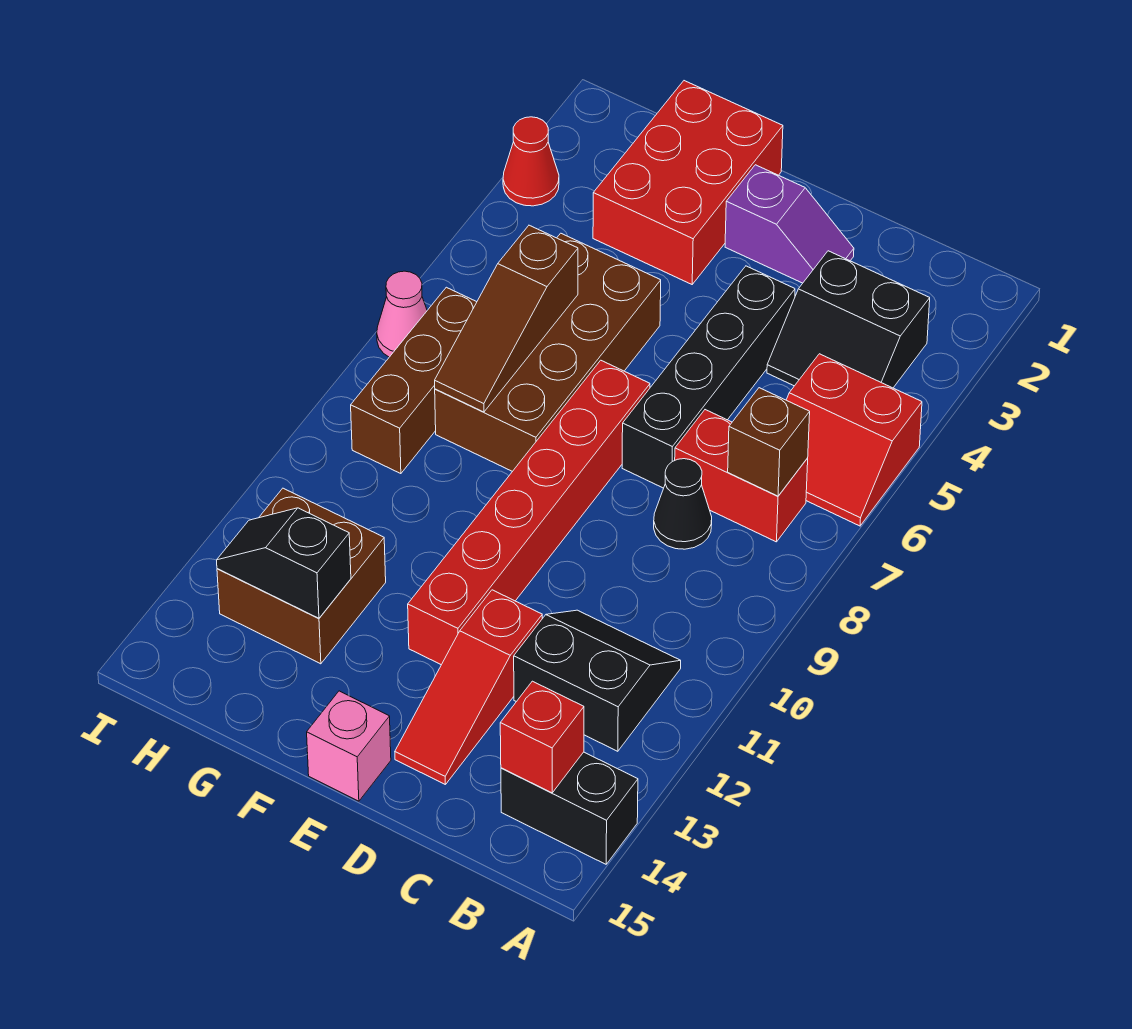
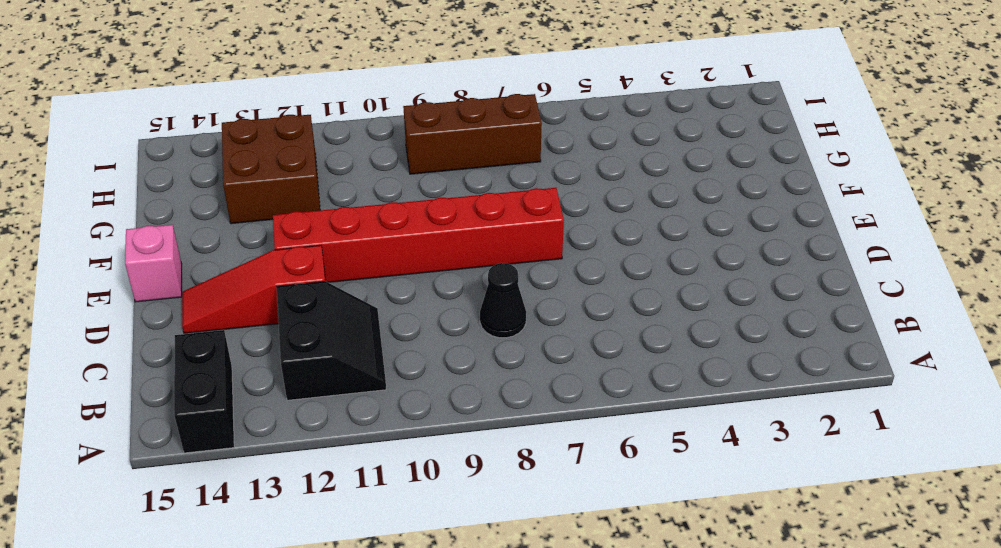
none -> red slope A5:B6 level 1 top 5
none -> black slope B3:C4 level 1 top 3
none -> red brick B7:C7 level 1

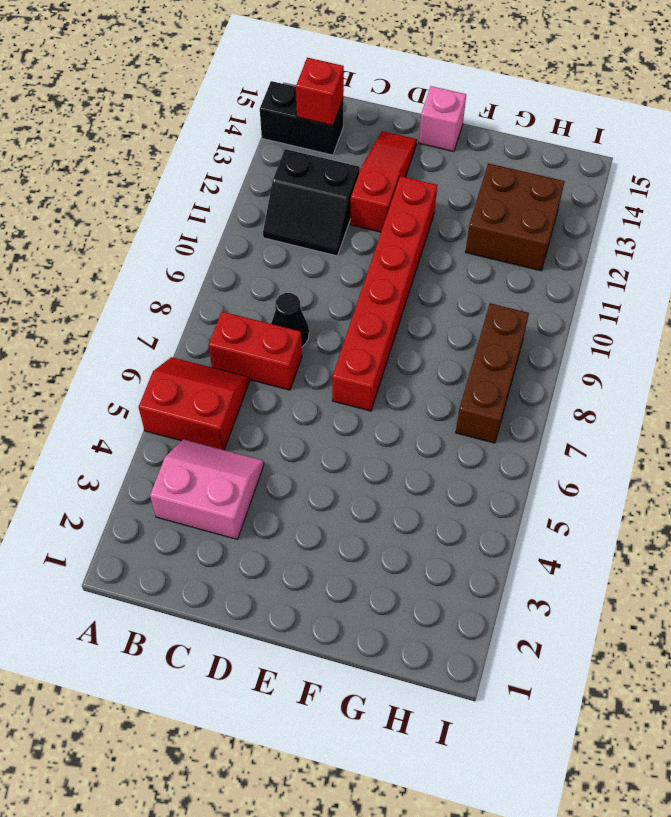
pink slope B3:C4 level 1 top 3 -> black slope B3:C4 level 1 top 3
none -> purple slope D2:E2 level 1 top E
none -> black brick D4:D7 level 1
none -> red brick F1:G3 level 1

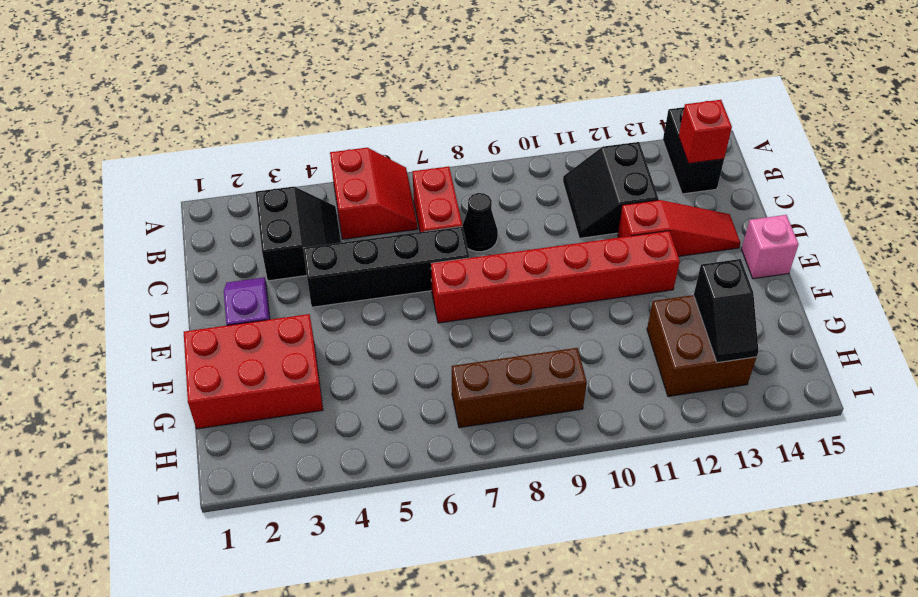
none -> brown brick F5:G8 level 1
none -> red cone I3 level 1
none -> pink cone I7 level 1

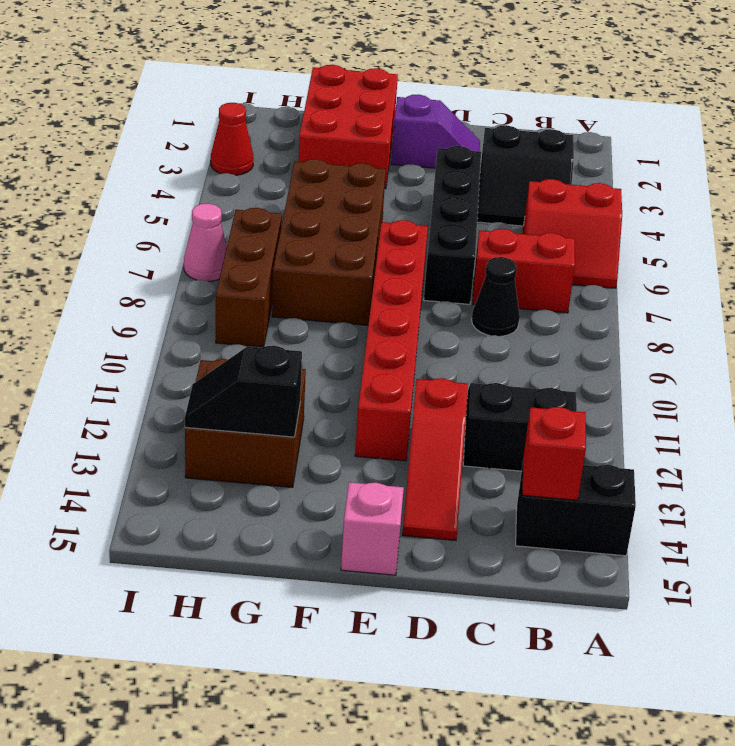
none -> brown brick B7 level 2
none -> brown slope G6:G8 level 2 top 6

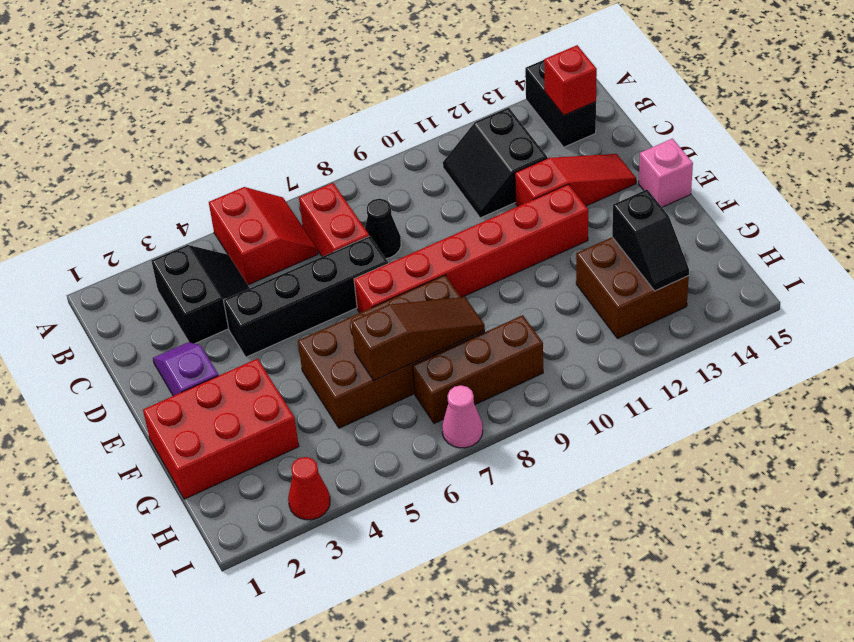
none -> brown brick B7 level 2

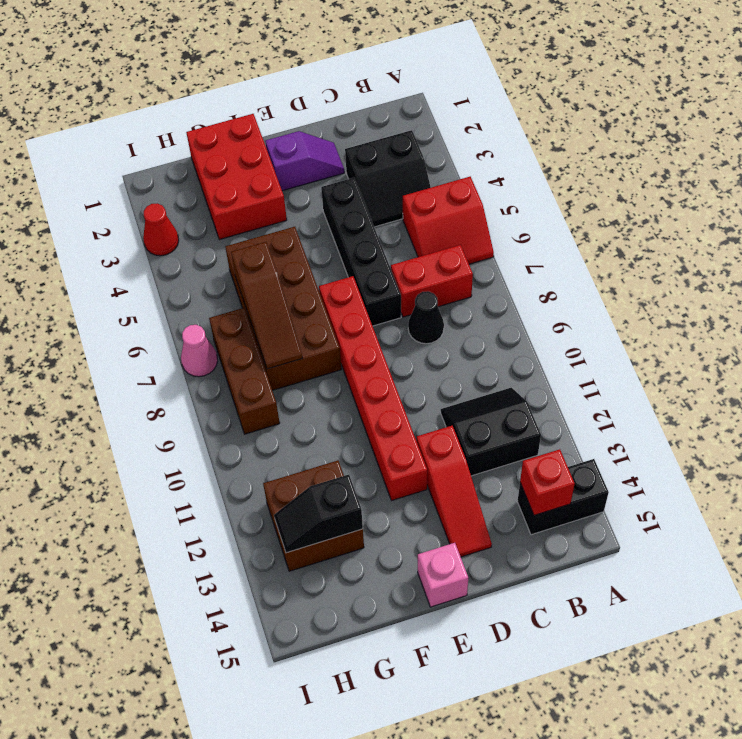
none -> brown brick B7 level 2

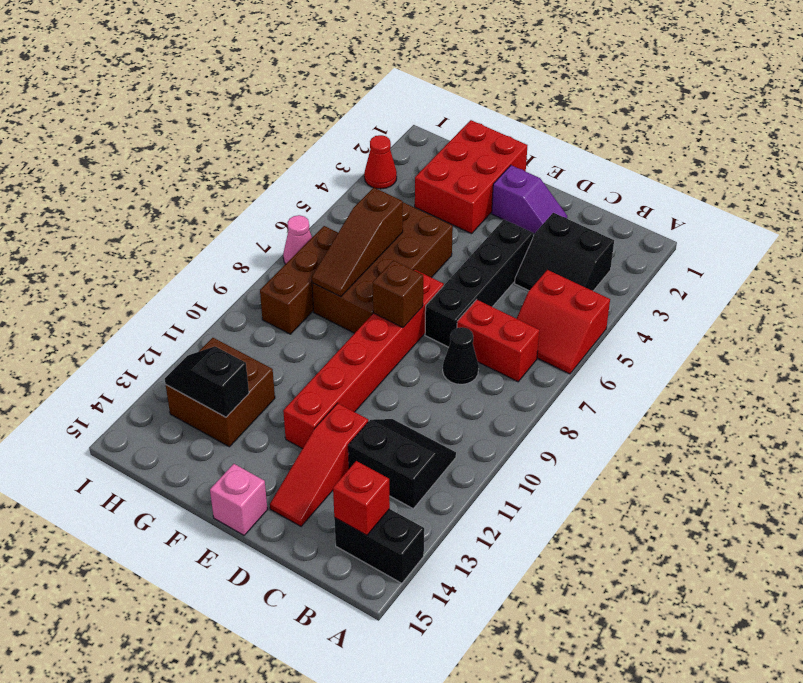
brown brick E8 level 2 -> brown brick B7 level 2

